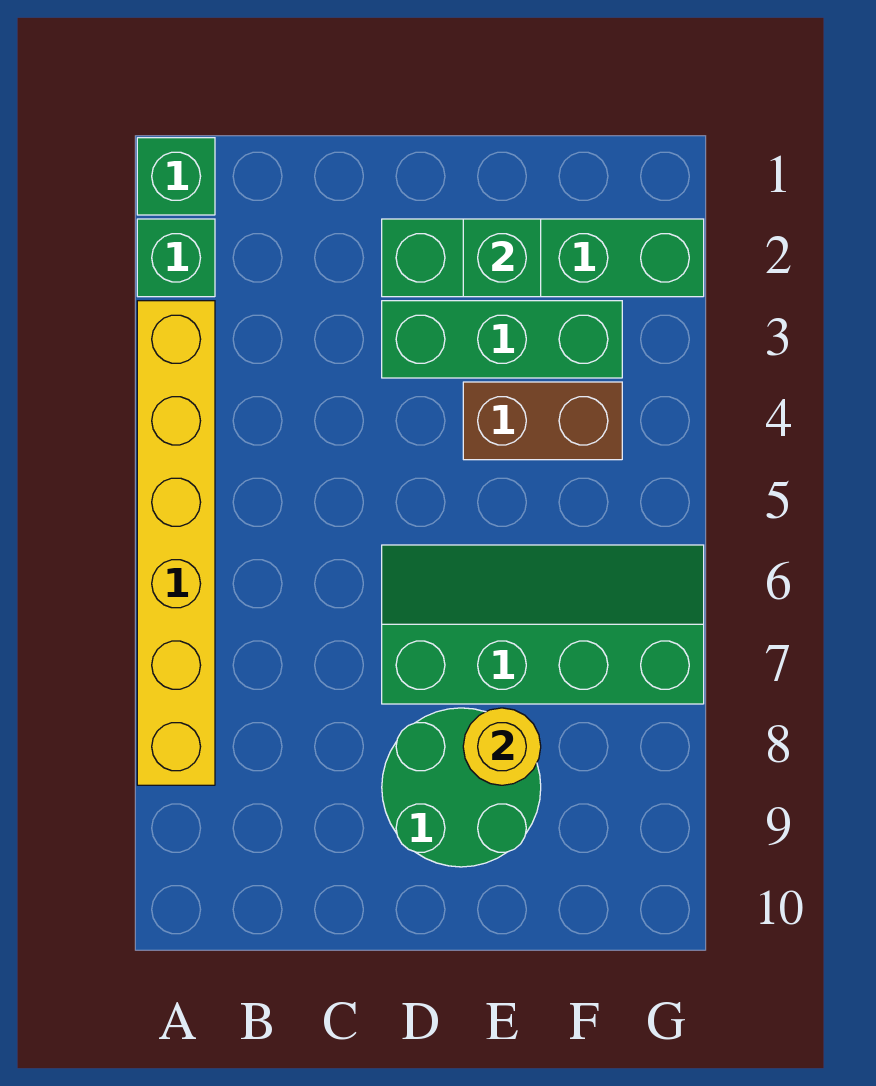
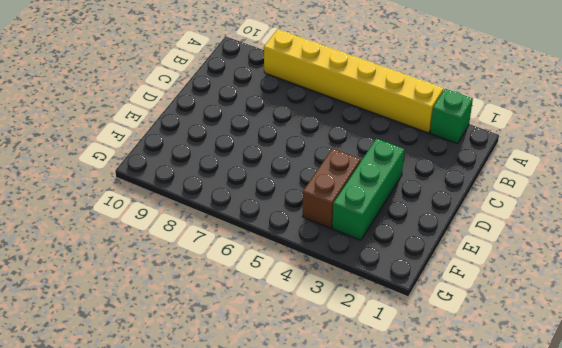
none -> green brick A1 level 1
none -> green brick D2:G2 level 1

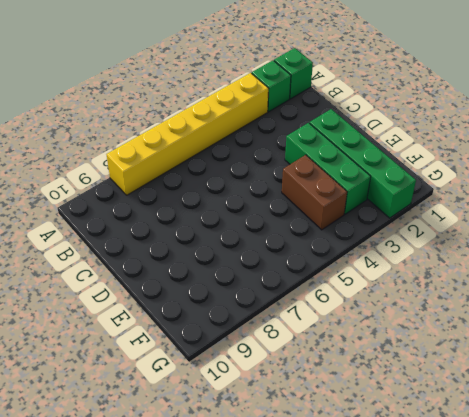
none -> green slope D6:G7 level 1 top 7
none -> green round brick D8:E9 level 1

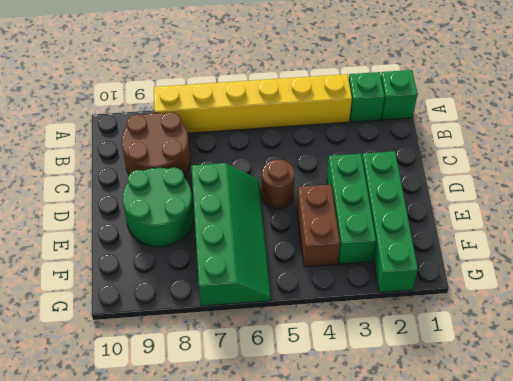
brown round brick B8:C9 level 1 -> none
brown round brick D5 level 1 -> none
none -> green brick E2 level 2
none -> yellow round brick E8 level 2

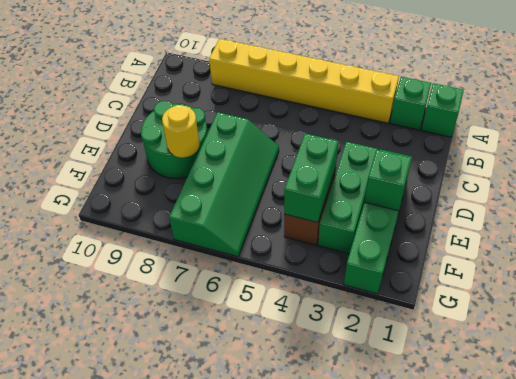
green brick E4:F4 level 2 -> none

